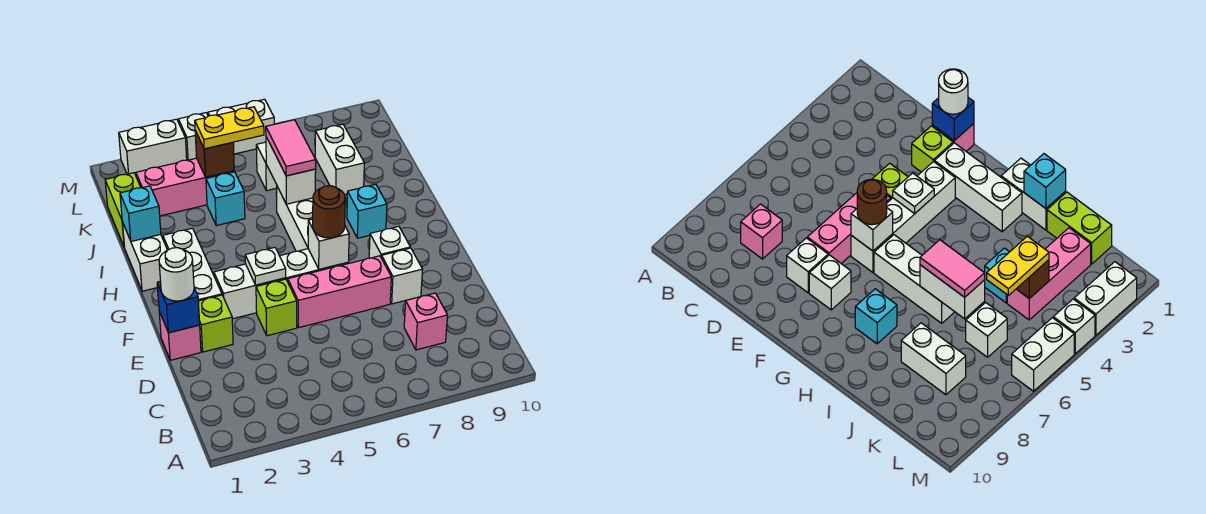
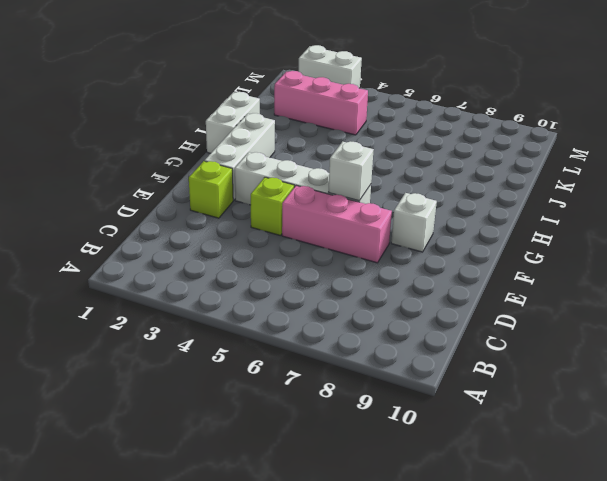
none -> pink brick C8 level 1
none -> pink brick E1 level 1
none -> white brick E8 level 1
none -> white brick G6:I6 level 1

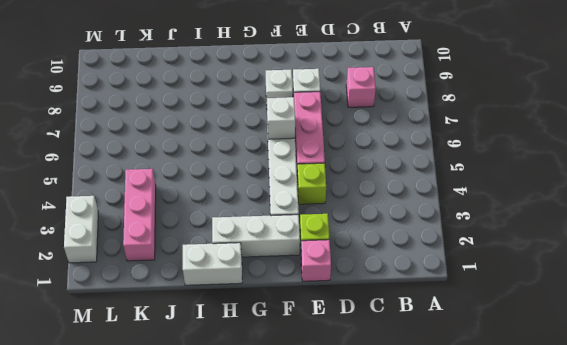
none -> white brick G6:I6 level 1
none -> cyan brick H8 level 1
none -> lime brick J1:K1 level 1
none -> cyan brick J4 level 1

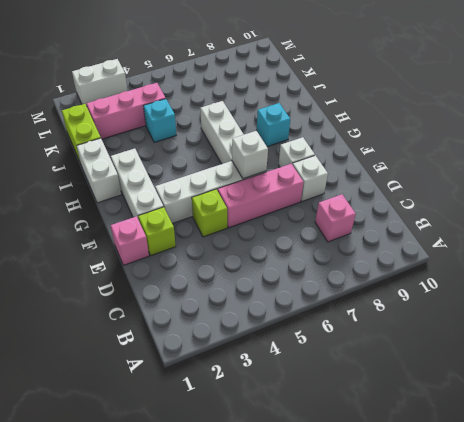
none -> white brick J8:K8 level 1
none -> white brick K6 level 1
none -> white brick M4 level 1
none -> white brick M5:M6 level 1

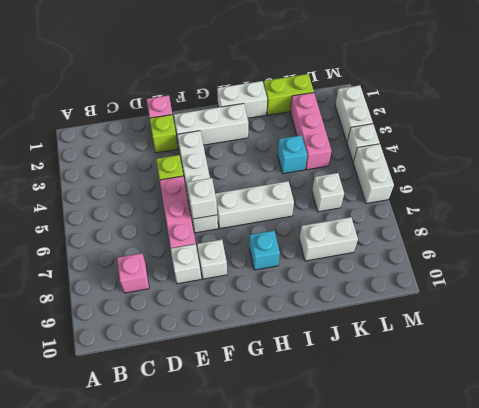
none -> blue brick E1 level 2
none -> white plate F4 level 2
none -> cyan brick I1 level 2
none -> white brick I6:J6 level 2

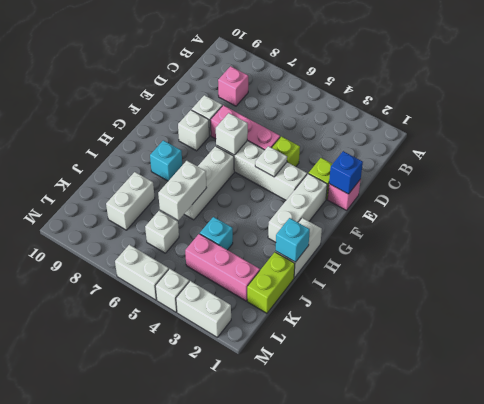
none -> brown brick K4 level 2
none -> white round brick E1 level 3
none -> brown round brick F6 level 3
none -> pink tile I6:J6 level 3

